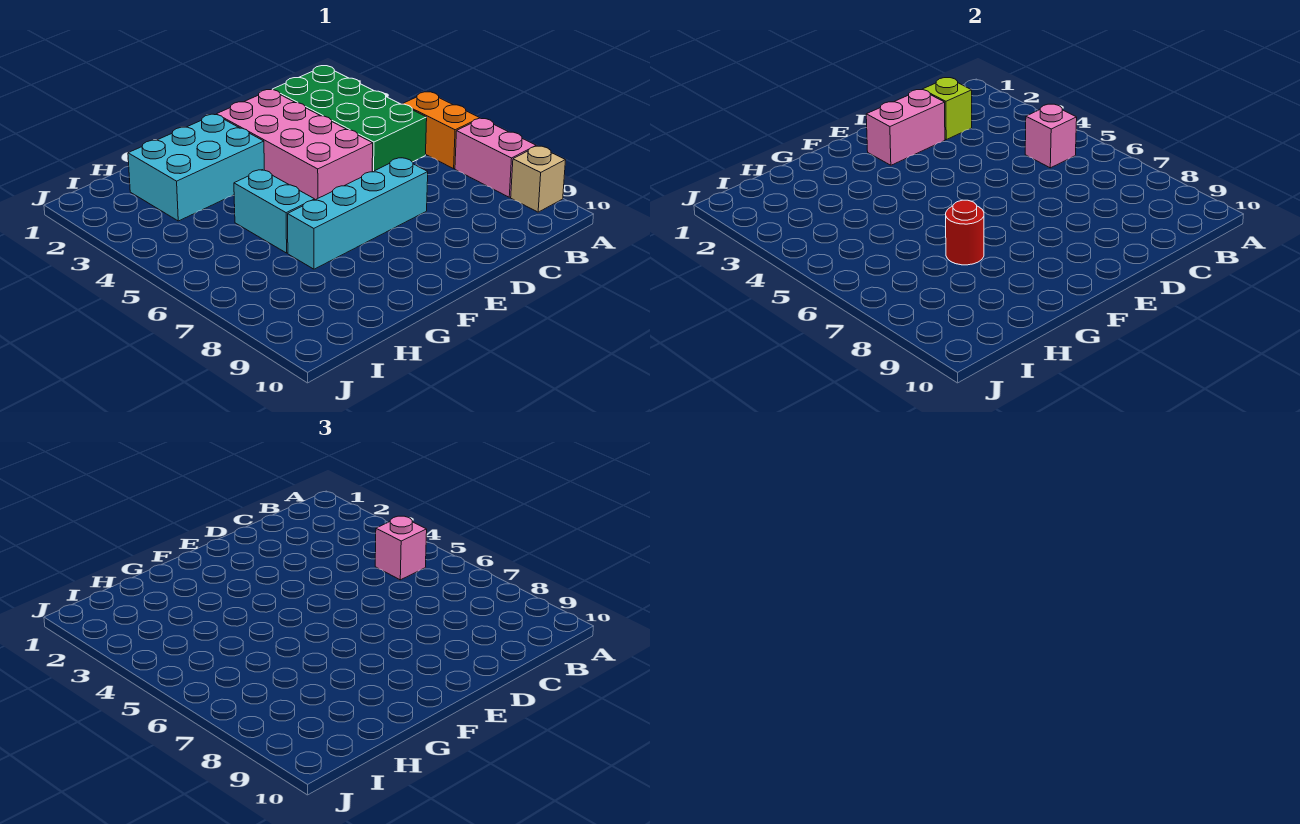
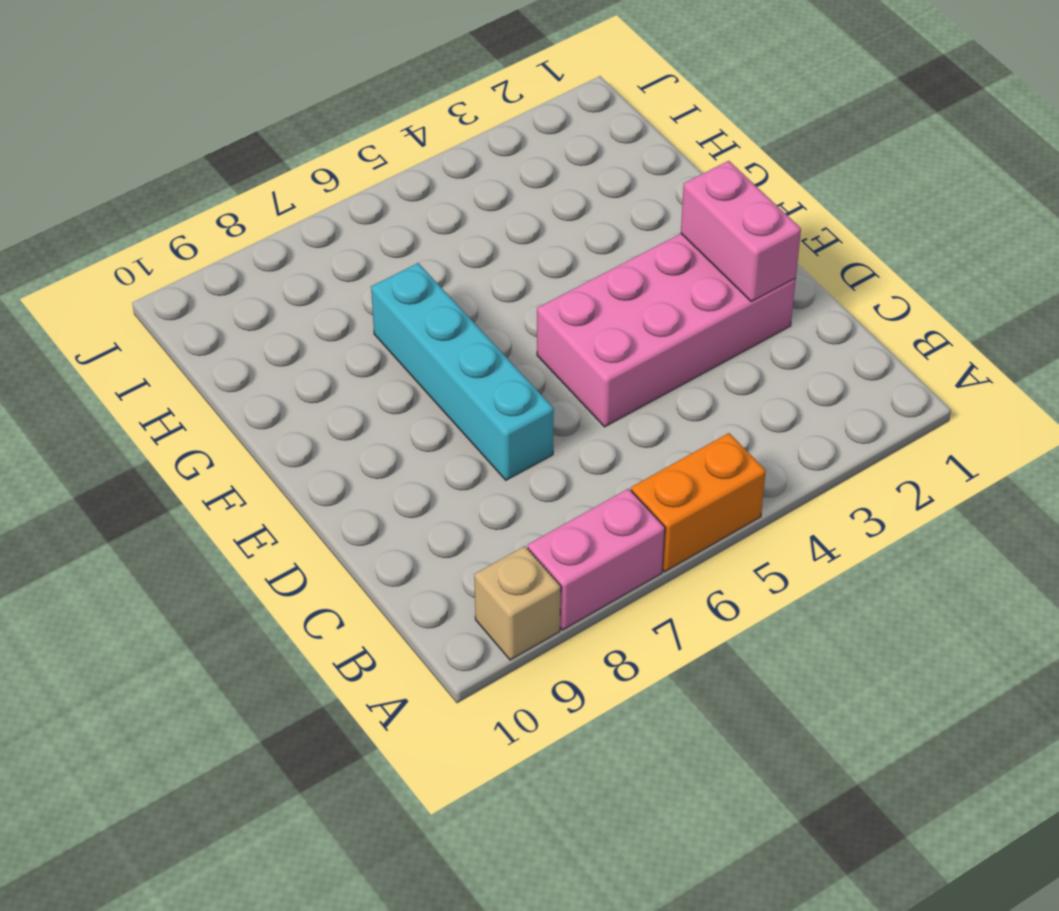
none -> green brick B2:C5 level 1
none -> cyan brick F2:H3 level 1
none -> cyan brick G5:G6 level 1

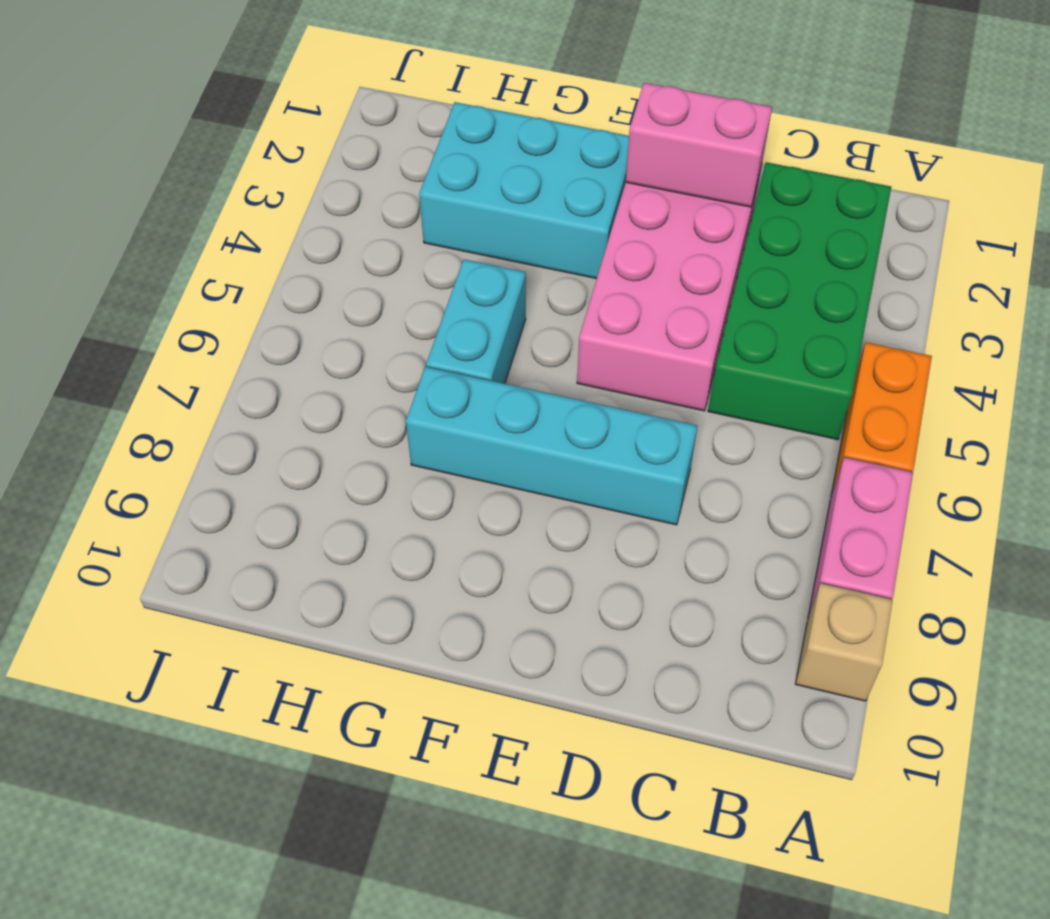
none -> pink brick B5 level 2
none -> lime brick C2 level 2
none -> red round brick G7 level 2

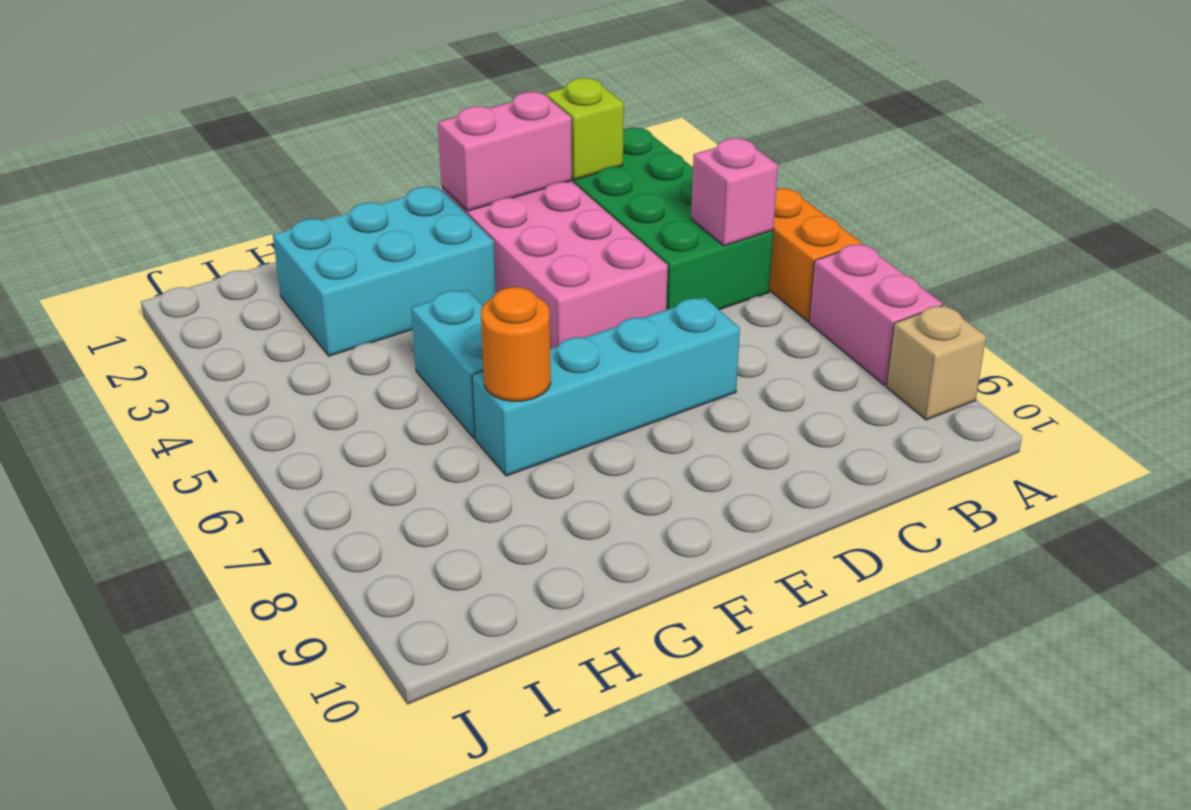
orange round brick G7 level 2 -> red round brick G7 level 2
none -> pink brick B5 level 3

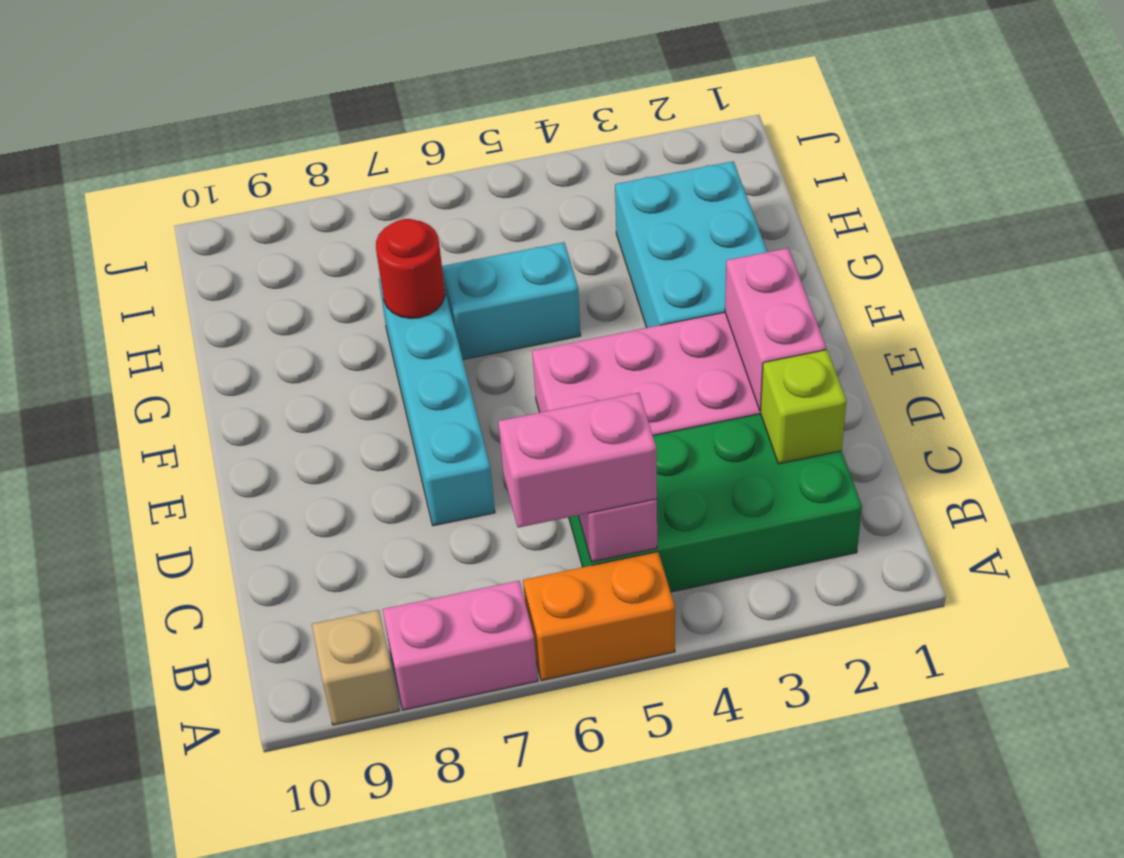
pink brick B5:B6 level 3 -> pink brick B5 level 3

